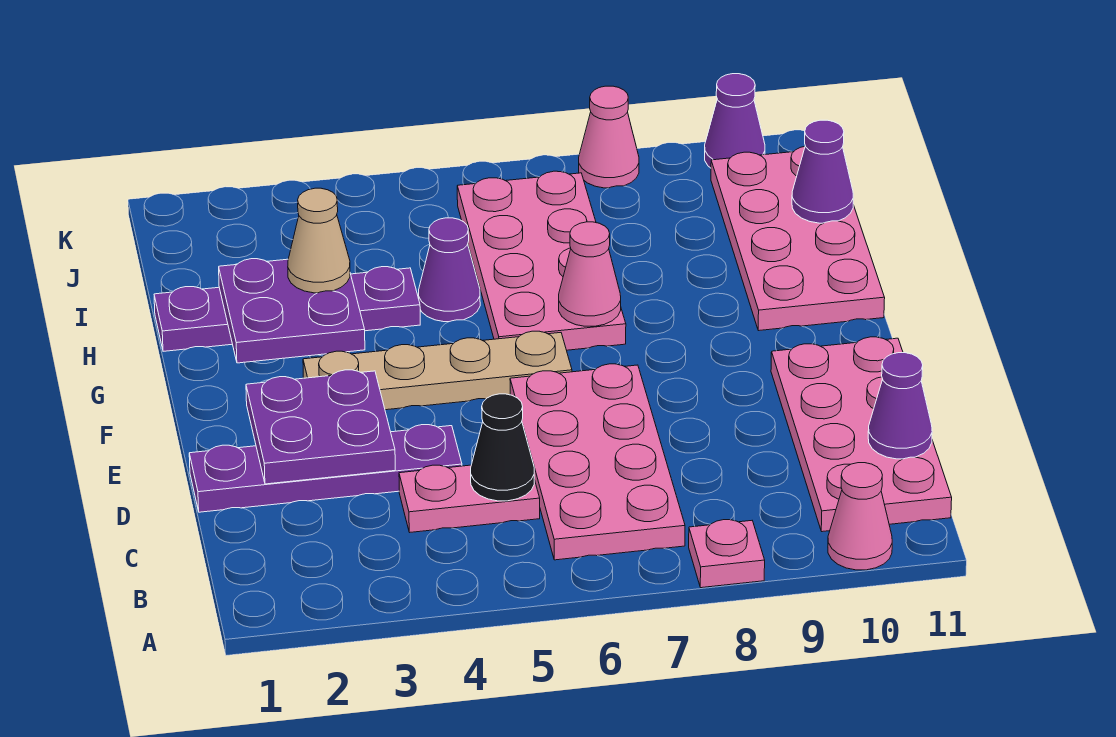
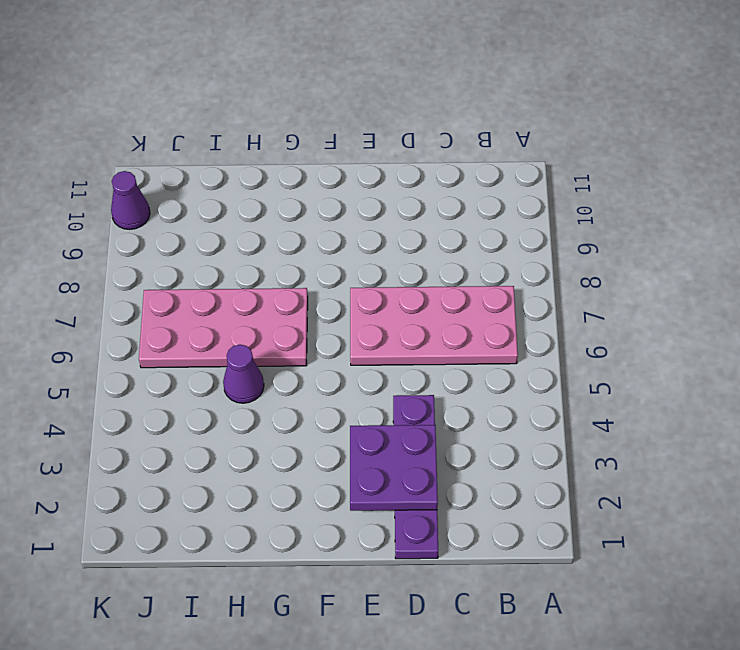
none -> pink plate A8 level 1
none -> pink cone A10 level 1
none -> pink plate B10:E11 level 1

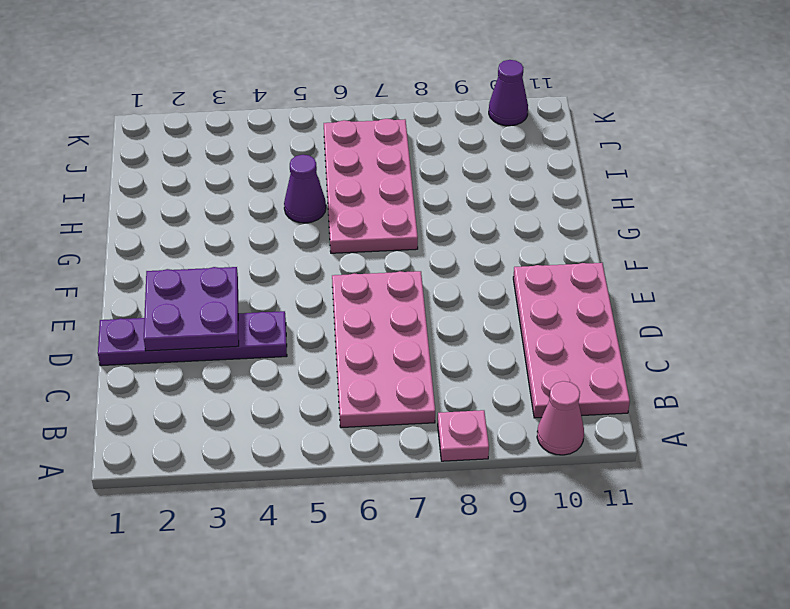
none -> pink plate C4:C5 level 1
none -> tan plate F3:F6 level 1
none -> pink plate G10:J11 level 1

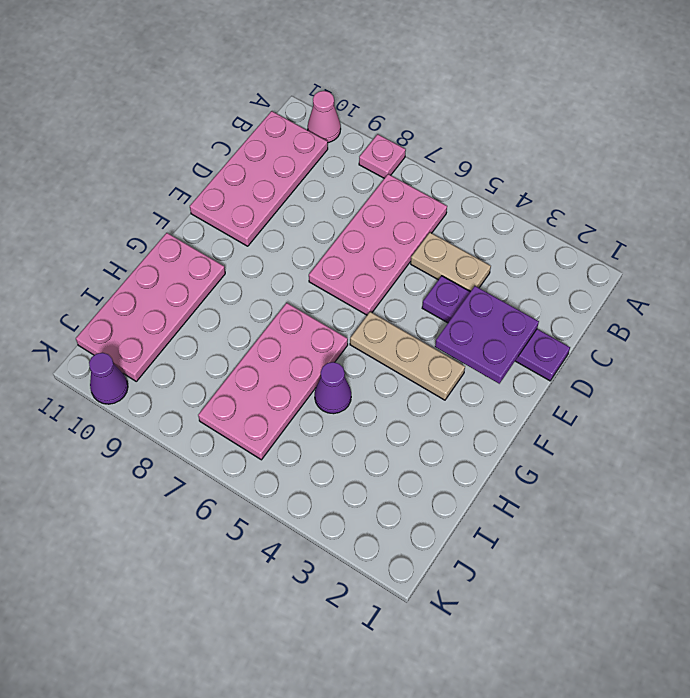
tan plate C4:C5 level 1 -> pink plate C4:C5 level 1
tan plate F3:F5 level 1 -> tan plate F3:F6 level 1
none -> purple plate H1:H4 level 1
none -> pink cone K8 level 1
none -> black cone C5 level 2

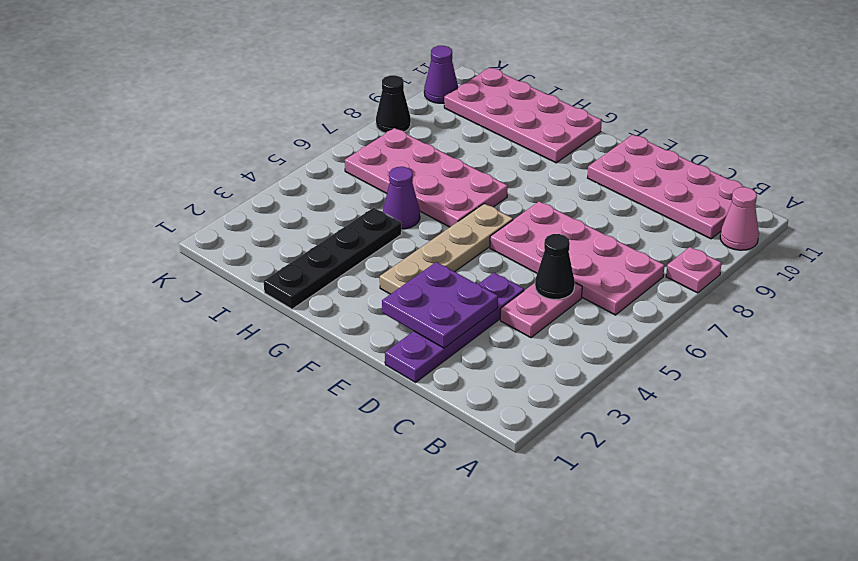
black plate H1:H4 level 1 -> purple plate H1:H4 level 1
black cone K8 level 1 -> pink cone K8 level 1
none -> purple cone C11 level 2
none -> purple plate G2:H3 level 2
none -> pink cone G7 level 2

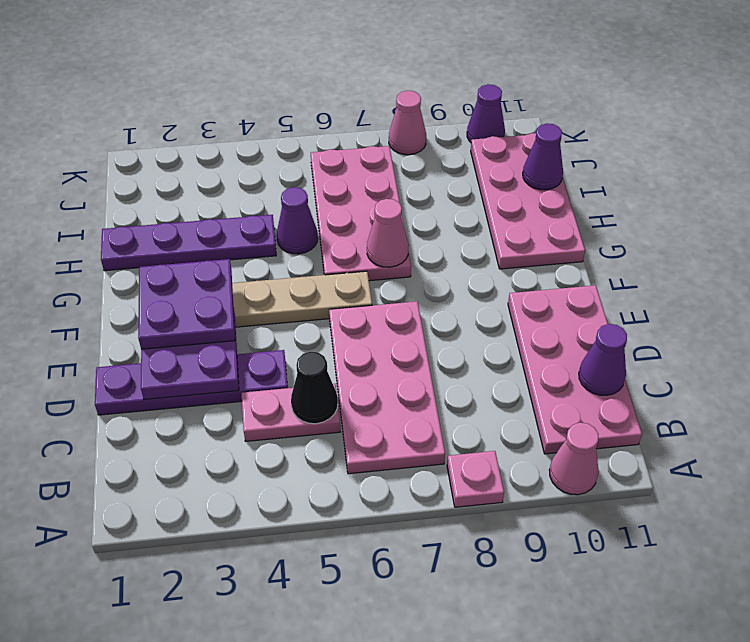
purple plate E2:F3 level 3 -> purple plate G2:H3 level 2
none -> tan cone H3 level 3

